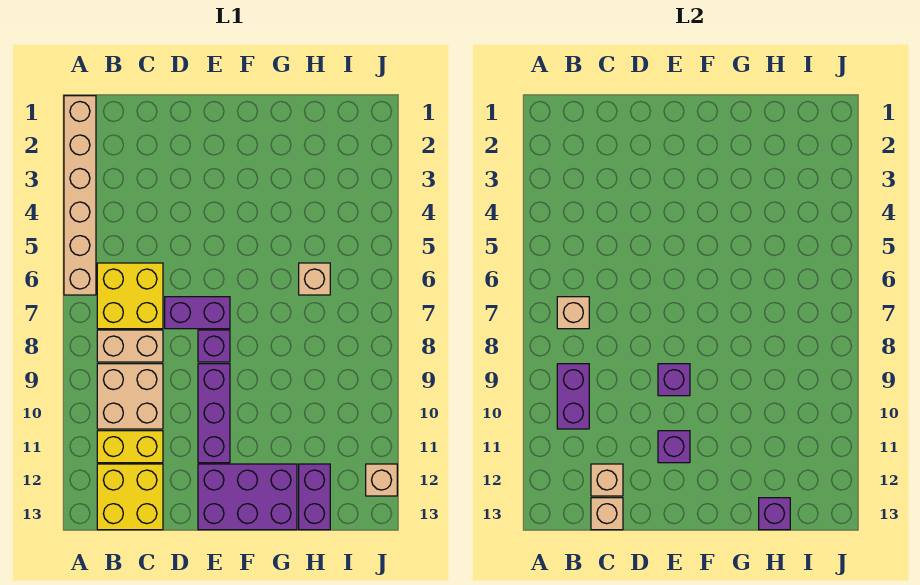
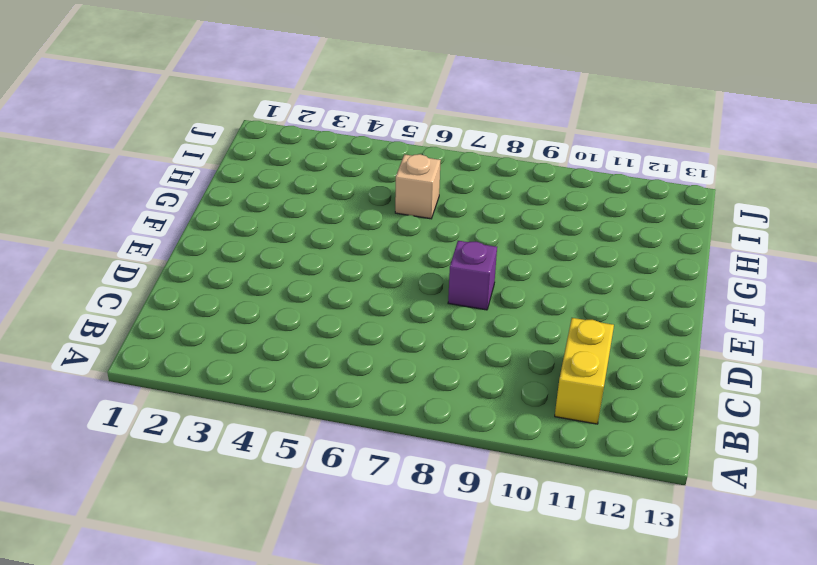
none -> tan brick A1:A6 level 1
none -> yellow brick B6:C7 level 1
none -> tan brick B8:C8 level 1

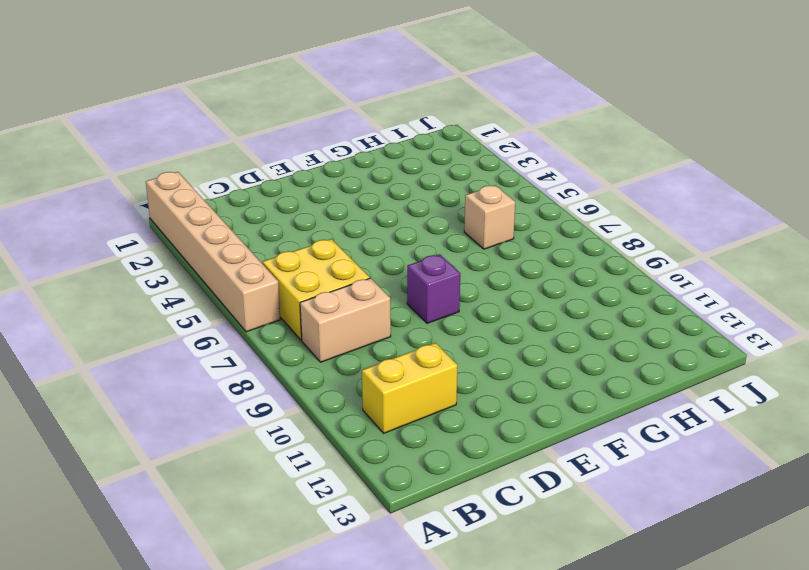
none -> tan brick B9:C10 level 1
none -> yellow brick B12:C13 level 1
none -> purple brick D7:E7 level 1

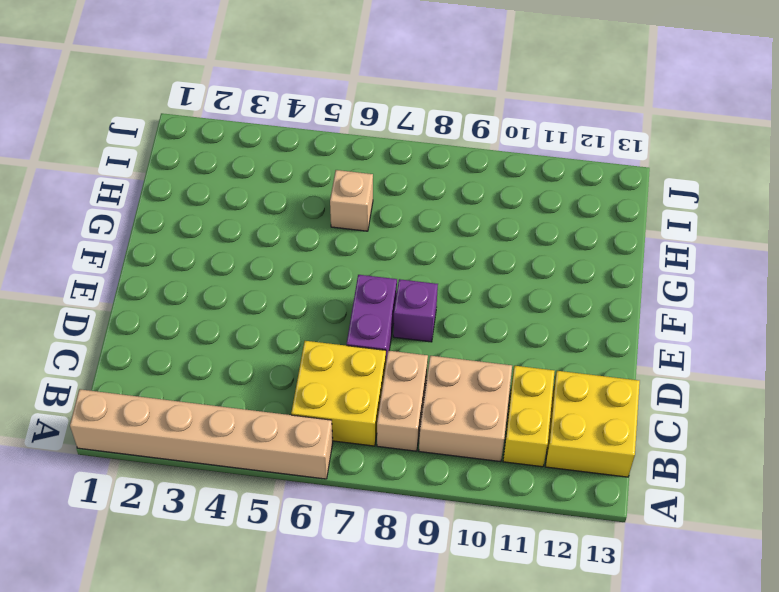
none -> purple brick E9:E11 level 1
none -> purple brick E12:G13 level 1
none -> purple brick H12:H13 level 1

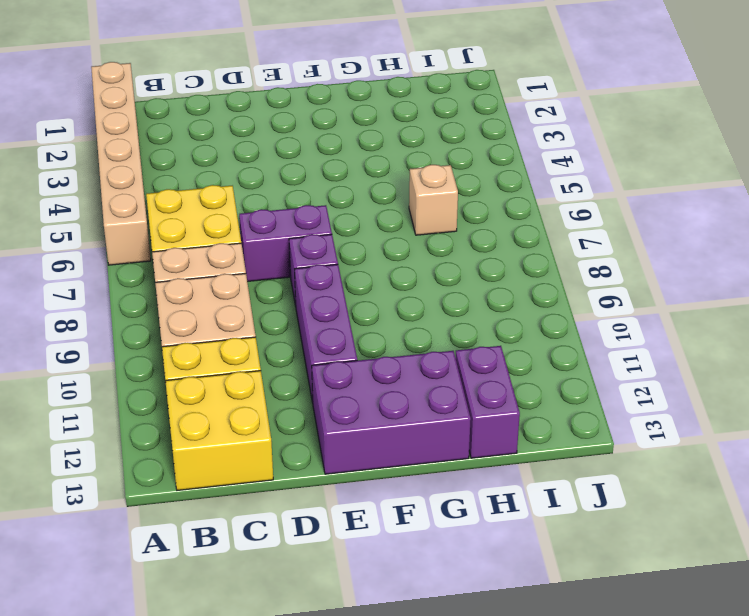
none -> tan brick J12 level 1
none -> tan brick B7 level 2
none -> purple brick B9:B10 level 2

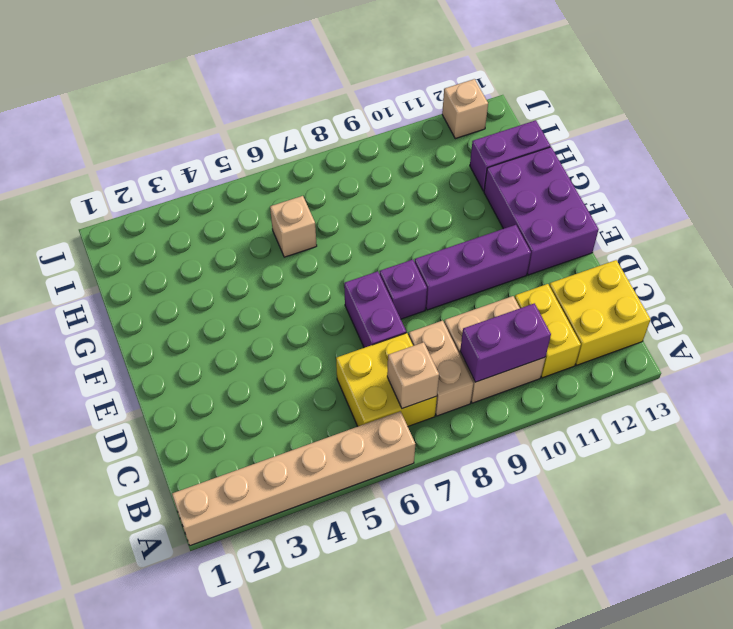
none -> tan brick C12 level 2
none -> tan brick C13 level 2
none -> purple brick E9 level 2

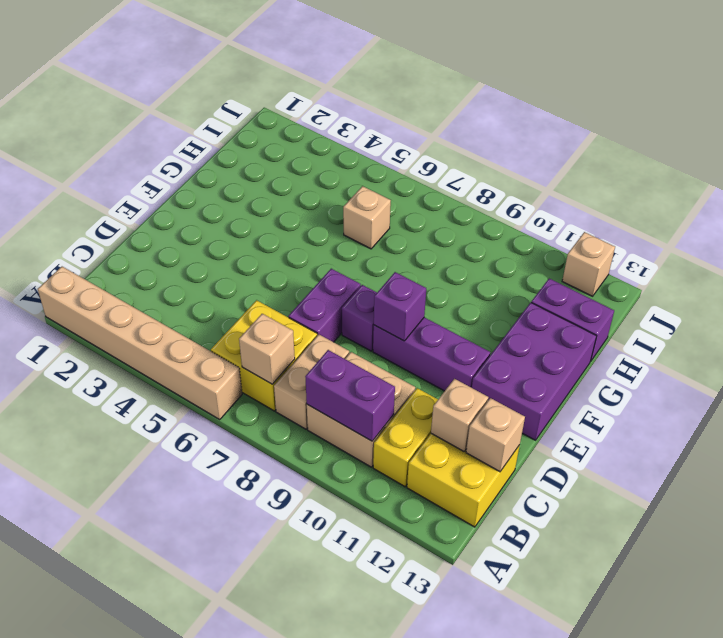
none -> purple brick E11 level 2
none -> purple brick H13 level 2

